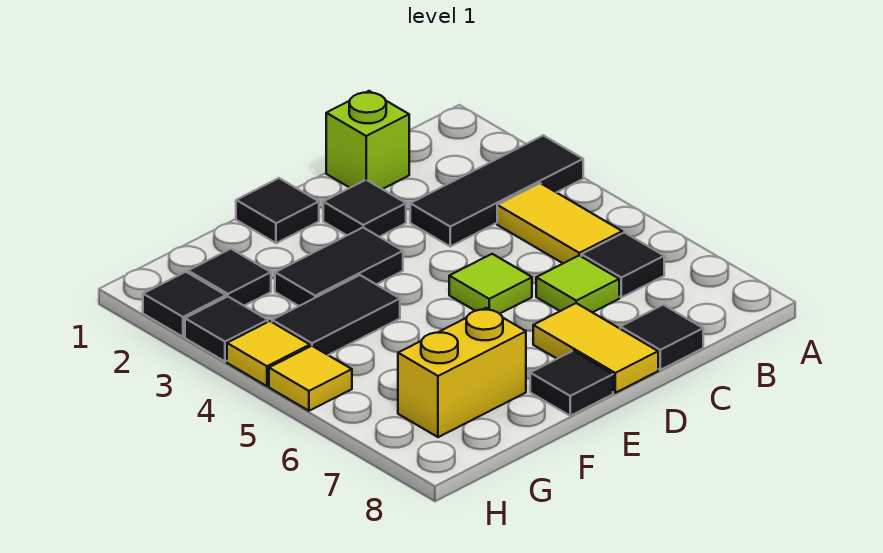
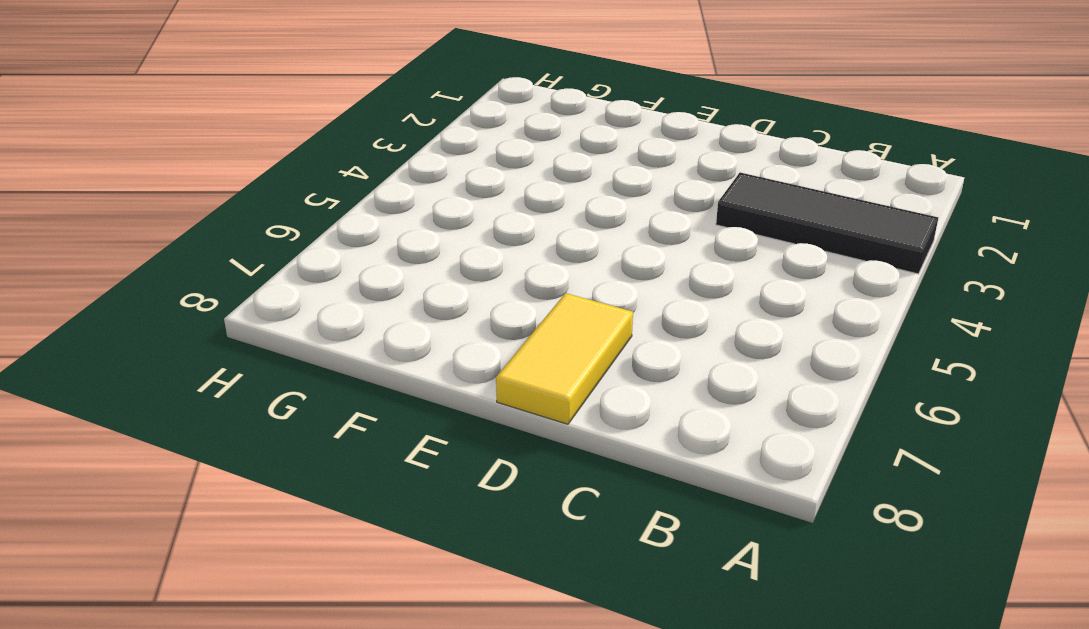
none -> yellow tile B4:B5 level 1
none -> black tile B6 level 1
none -> lime brick C1 level 1

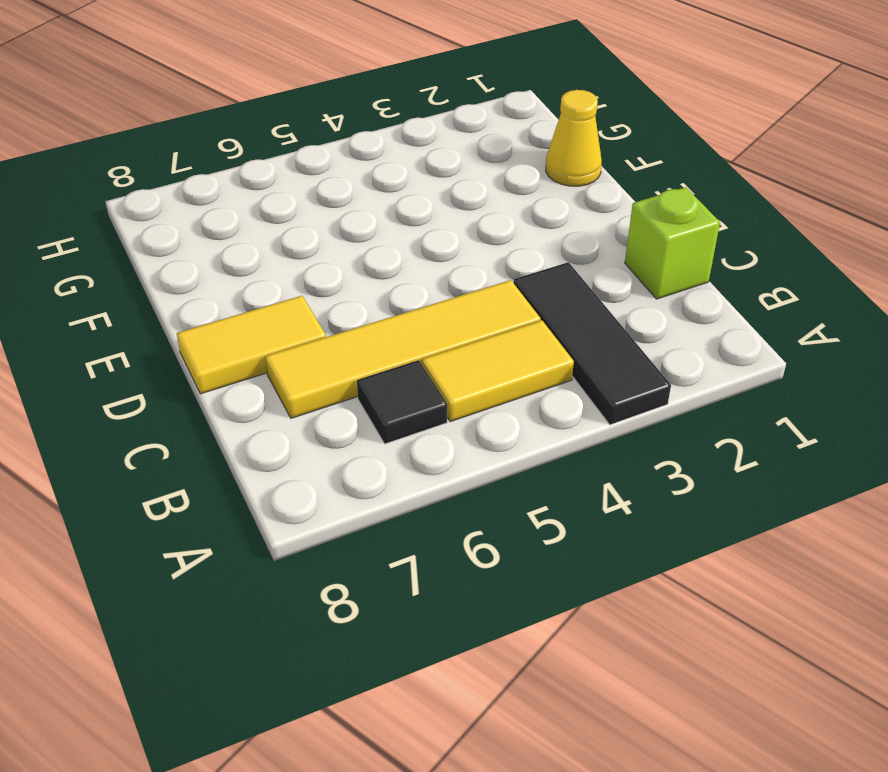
yellow tile C4:C7 level 1 -> lime tile C6 level 1
yellow cone F1 level 1 -> none
none -> black tile C8 level 1
none -> black tile D2 level 1
none -> lime tile D5 level 1

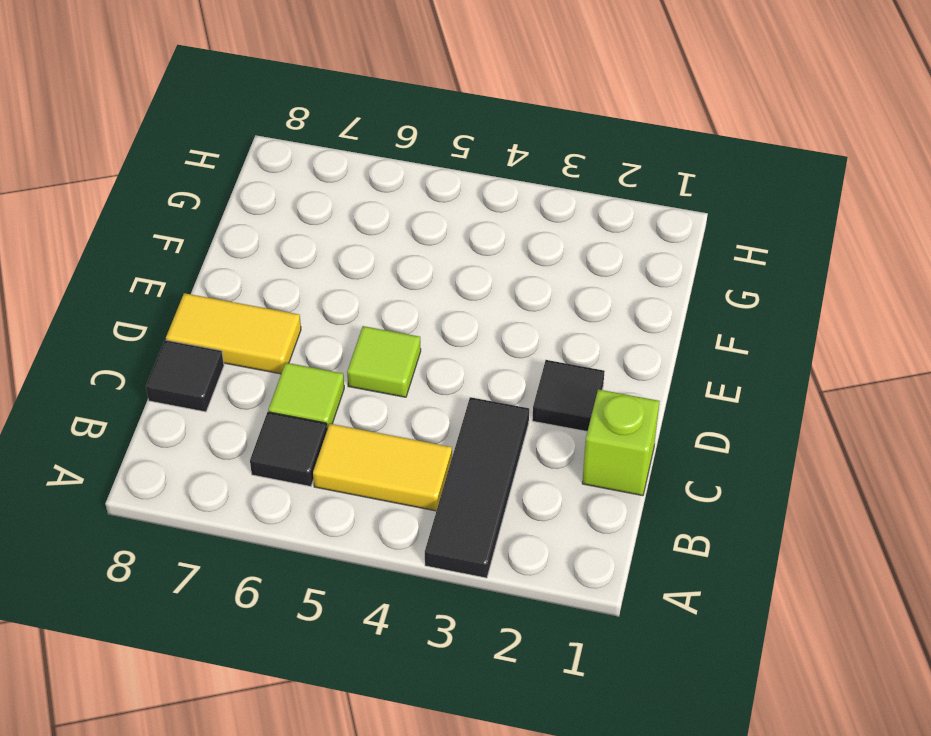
none -> black tile E1 level 1
none -> black tile E3:F3 level 1
none -> black tile E8 level 1

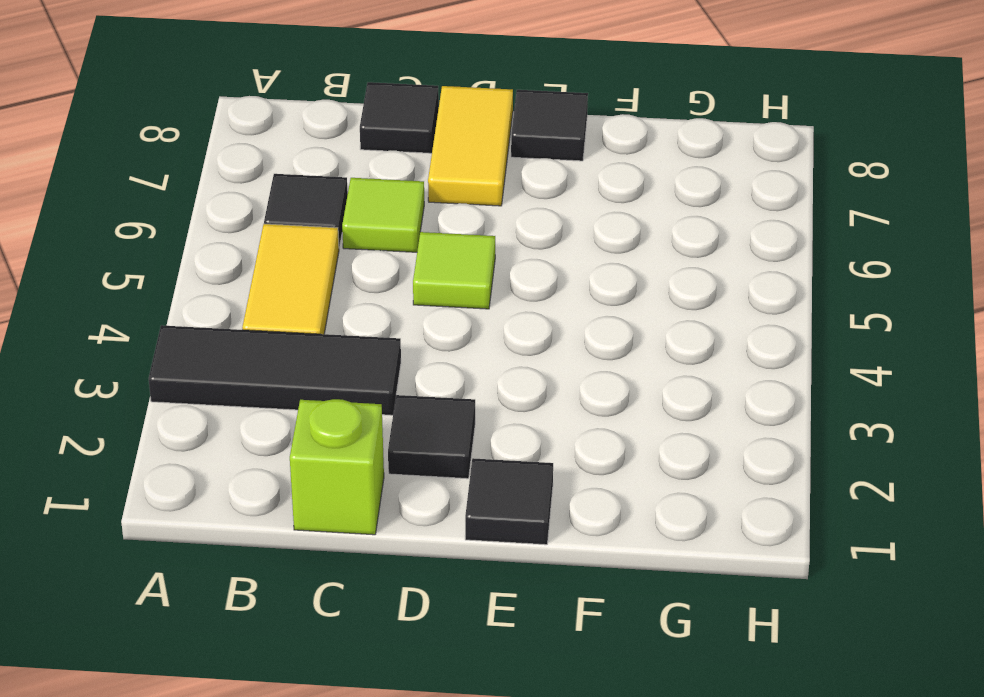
none -> black tile E3:F3 level 1
none -> black tile F4:G4 level 1
none -> yellow brick F7:G7 level 1

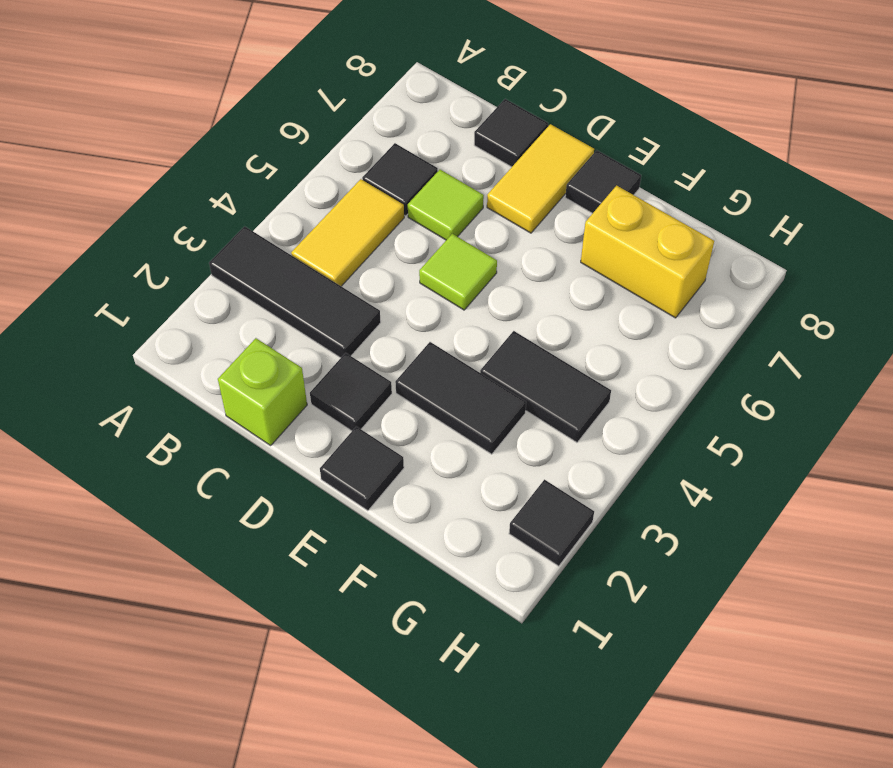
none -> black tile G2 level 1
none -> black tile H3 level 1
none -> yellow tile H4 level 1

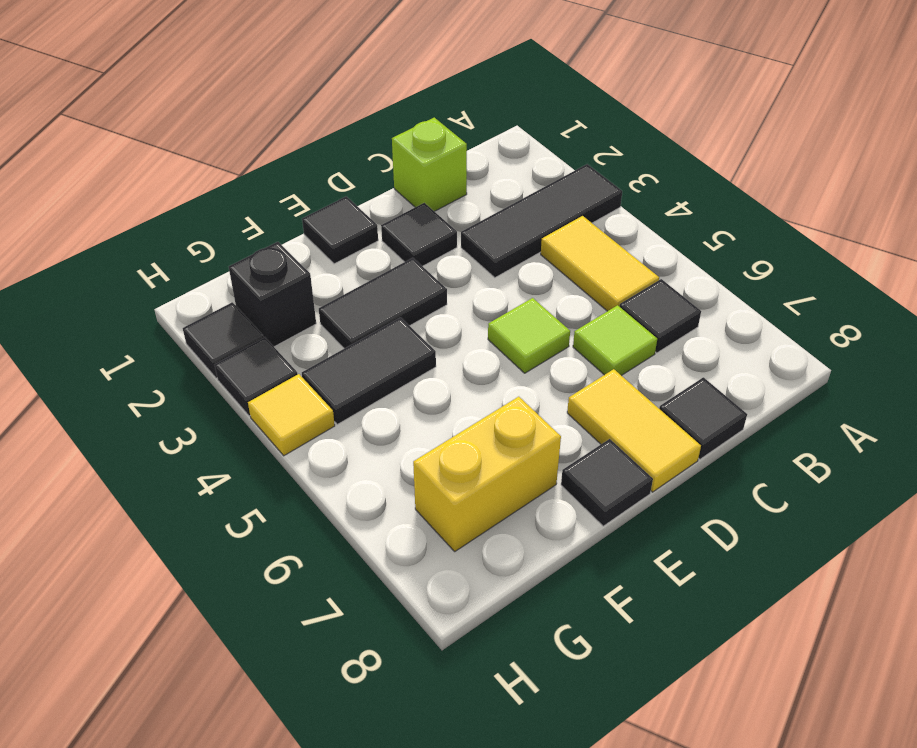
black brick G2 level 1 -> black tile G2 level 1
none -> yellow tile H5 level 1

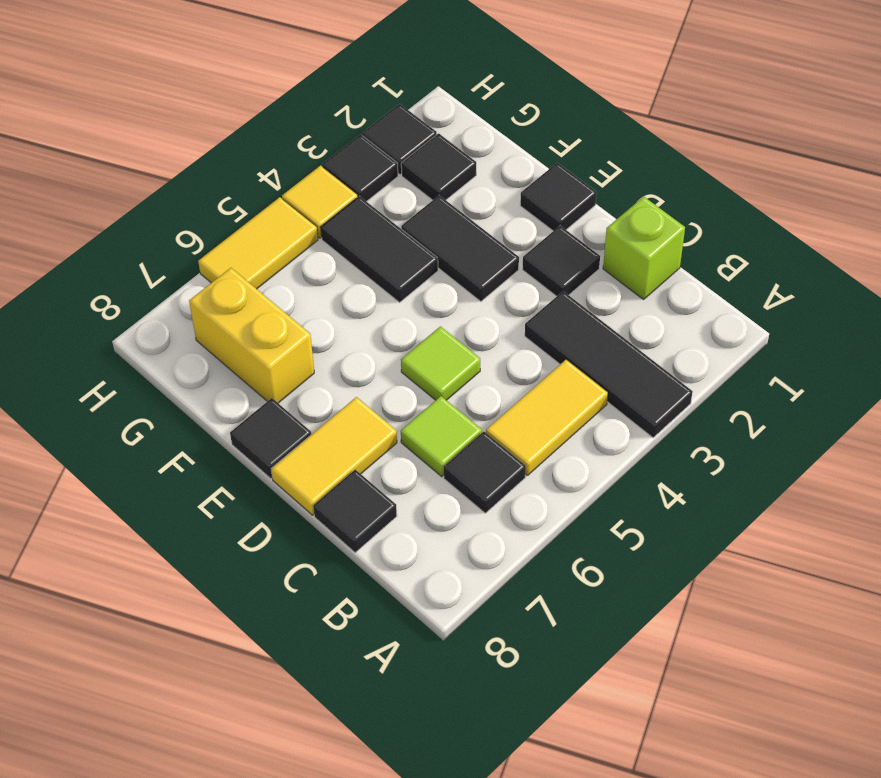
yellow tile H5:H6 level 1 -> yellow tile H5 level 1

